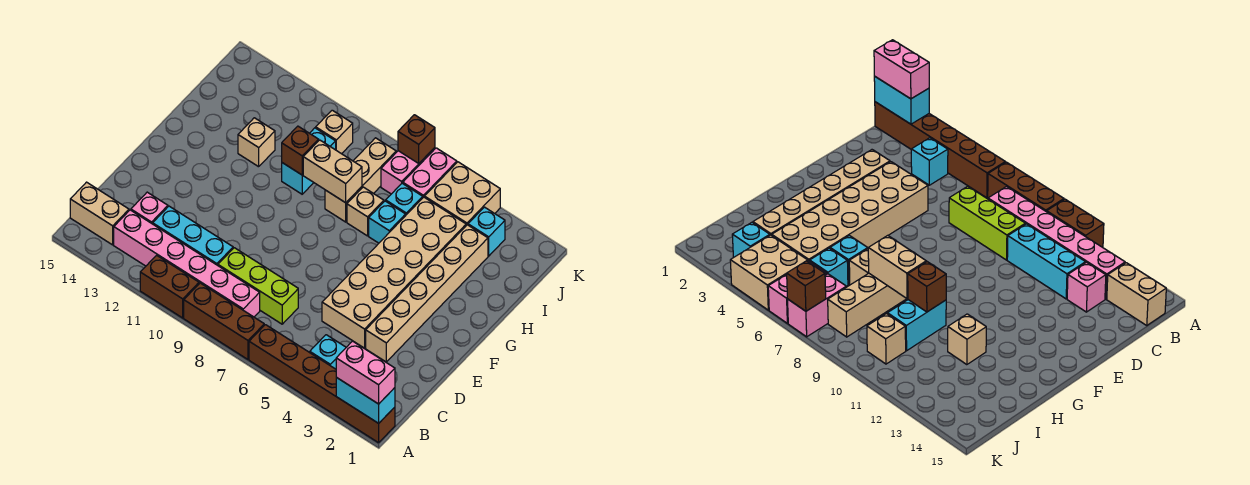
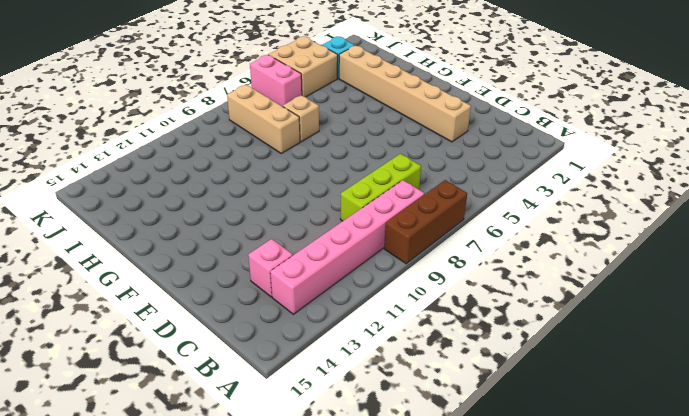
none -> brown brick A1:A6 level 1
none -> brown brick A10:A11 level 1
none -> cyan brick B4 level 1

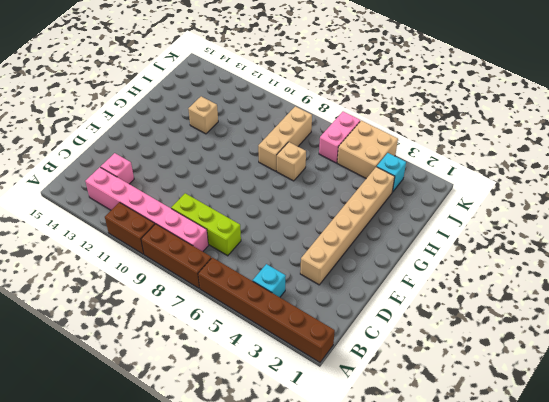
none -> tan brick B14:B15 level 1
none -> cyan brick C10:C12 level 1
none -> tan brick D4:I5 level 1

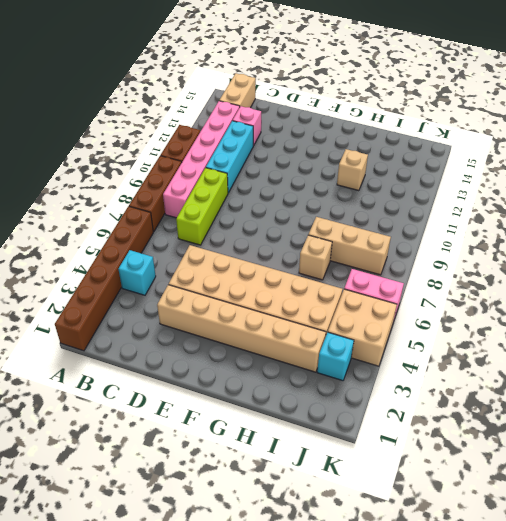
none -> cyan brick H6 level 1
none -> cyan brick H10:I10 level 1
none -> cyan brick I6 level 1

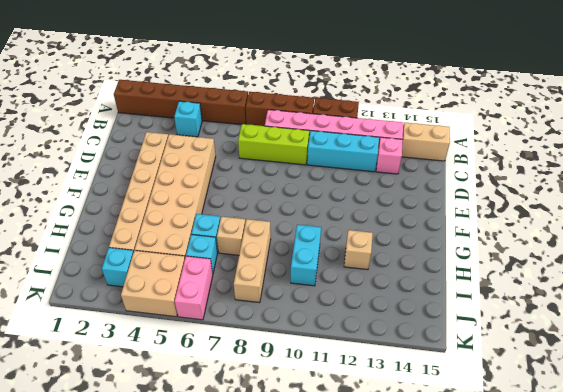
none -> pink brick J7:K7 level 1
none -> tan brick J10 level 1
none -> cyan brick A1:A2 level 2

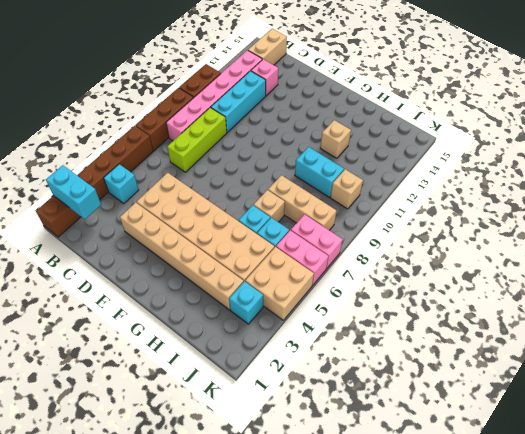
cyan brick A2:B2 level 2 -> cyan brick A1:A2 level 2
none -> tan brick H8:H9 level 2
none -> brown brick H10 level 2
none -> brown brick K7 level 2

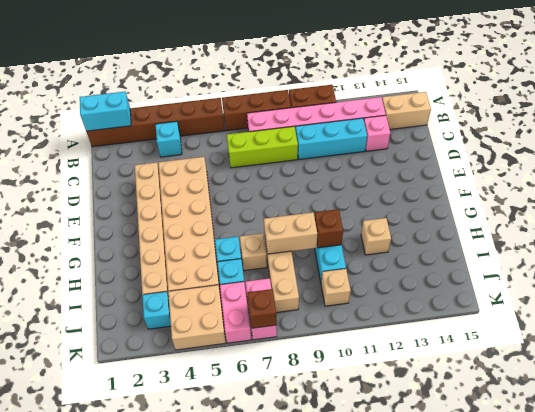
none -> pink brick A1:A2 level 3

